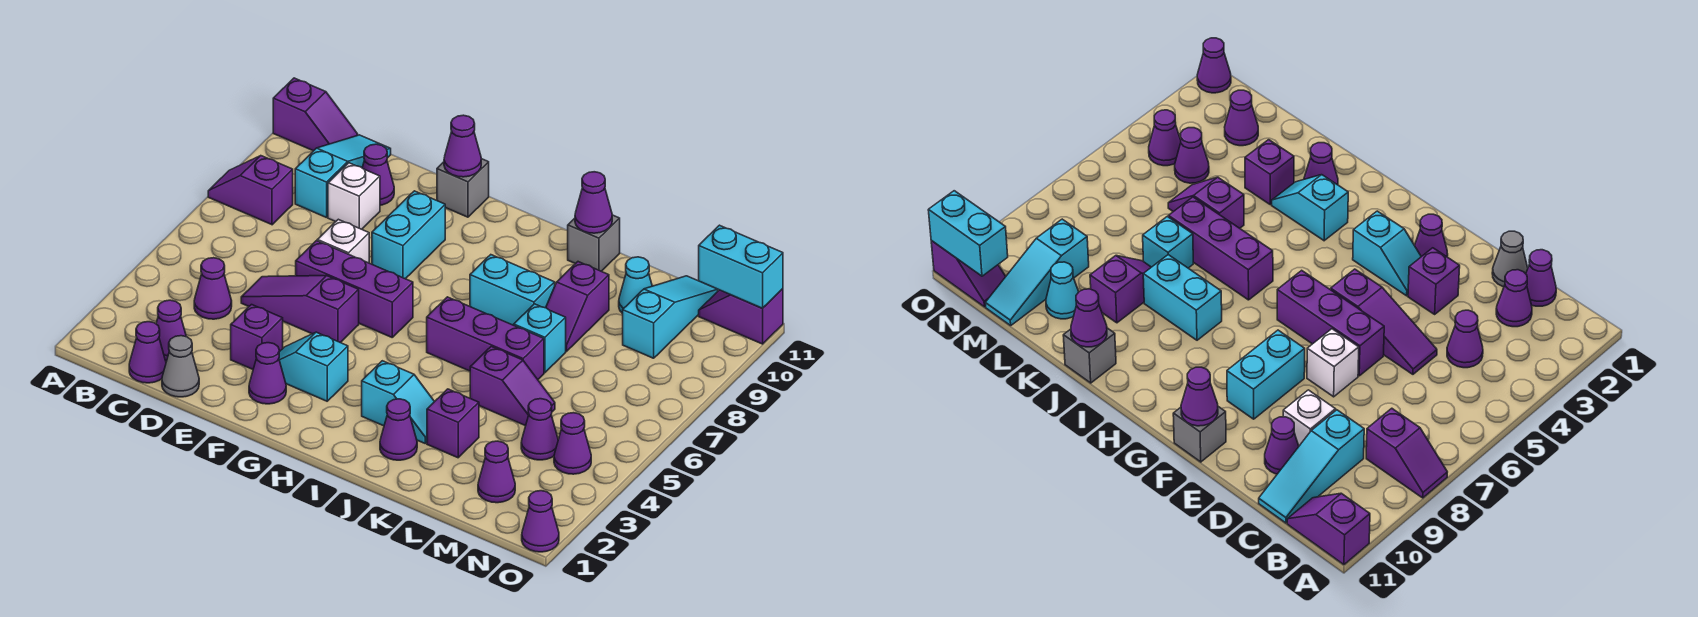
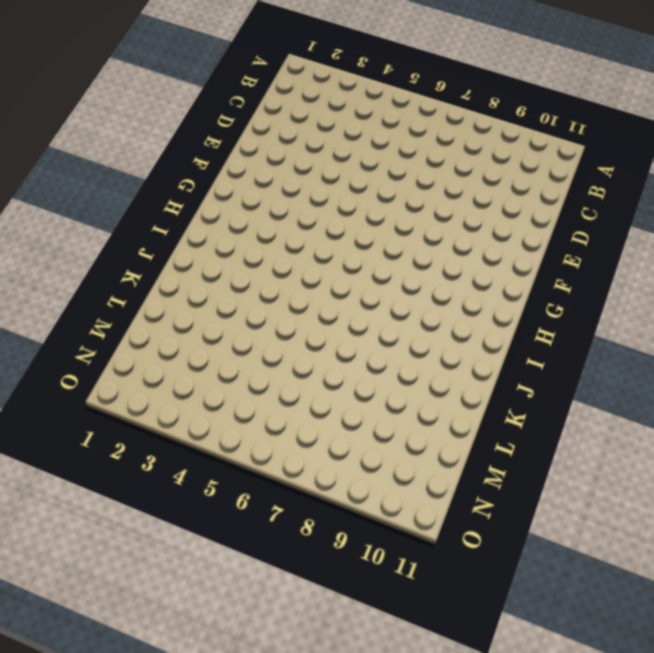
none -> purple slope A8:B8 level 1 top B
none -> purple slope A11:B11 level 1 top A
none -> purple cone C1 level 1
none -> purple cone C2 level 1

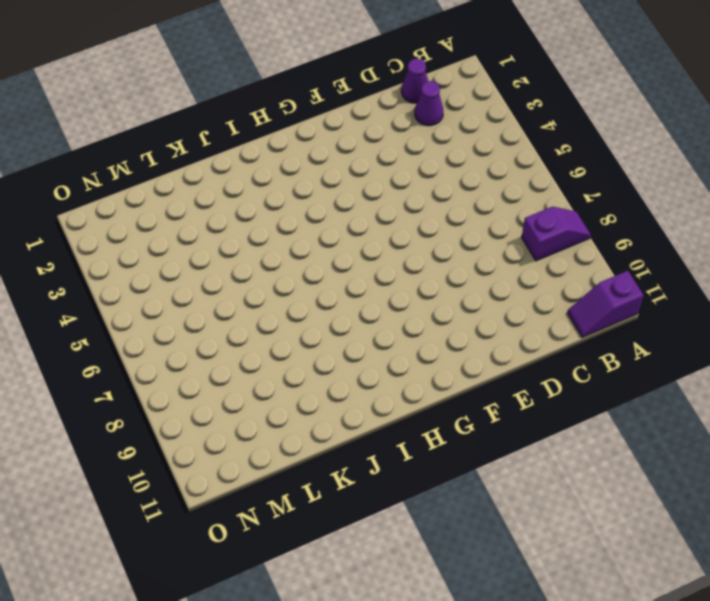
none -> purple cone C4 level 1
none -> cyan slope C9:C11 level 1 top 9
none -> grey cone D1 level 1
none -> purple slope D5:F5 level 1 top F

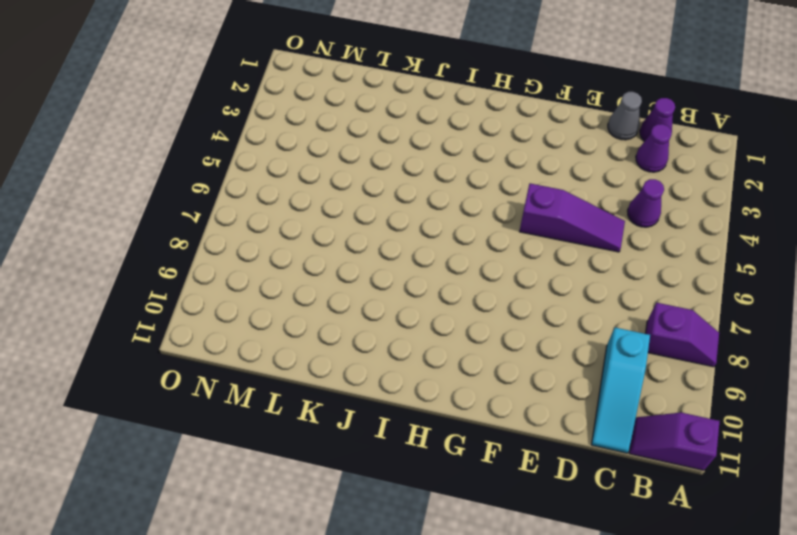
none -> white brick D9 level 1
none -> purple cone D10 level 1
none -> purple brick E3 level 1
none -> purple brick E6:G6 level 1

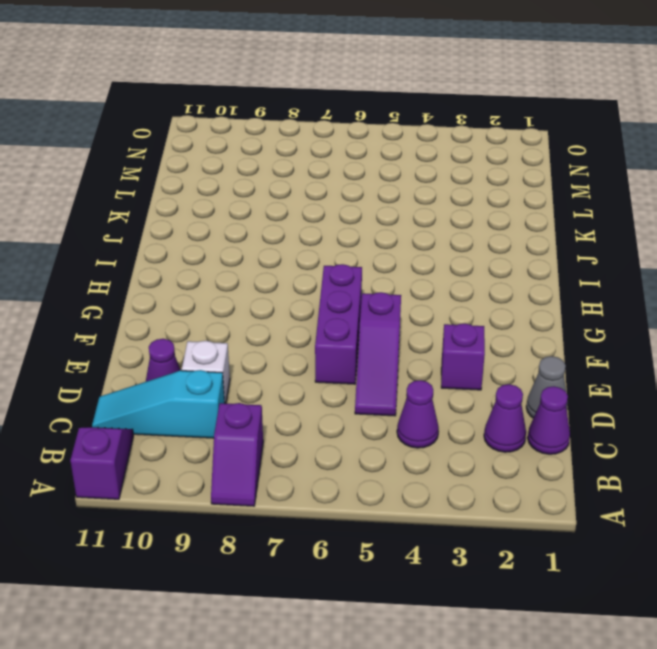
none -> white brick E7 level 1
none -> purple cone F2 level 1
none -> cyan slope F3:G3 level 1 top G
none -> cyan brick F8:F9 level 1

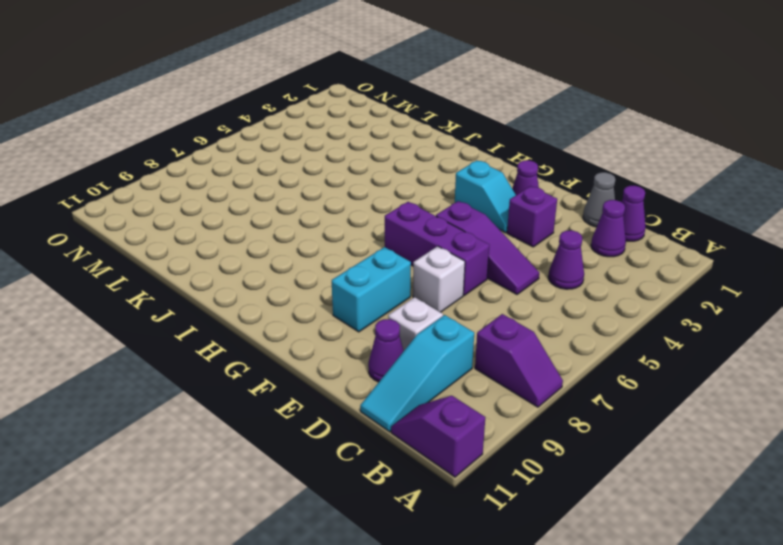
none -> grey brick F11 level 1
none -> cyan slope I3:J3 level 1 top I
none -> purple brick I6:K6 level 1
none -> cyan brick I8:J8 level 1

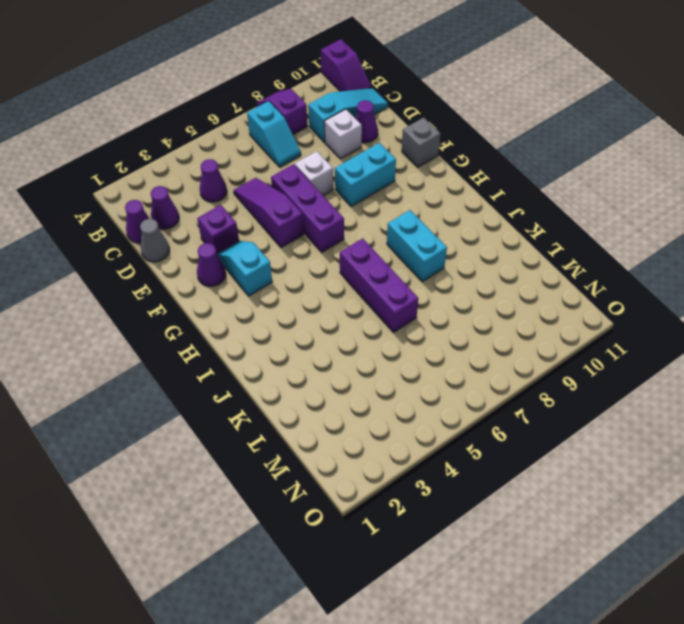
cyan slope B7:C7 level 1 top B -> cyan slope I3:J3 level 1 top I
none -> purple cone J2 level 1
none -> grey brick J11 level 1
none -> purple brick K3 level 1
none -> purple slope K5:L5 level 1 top K

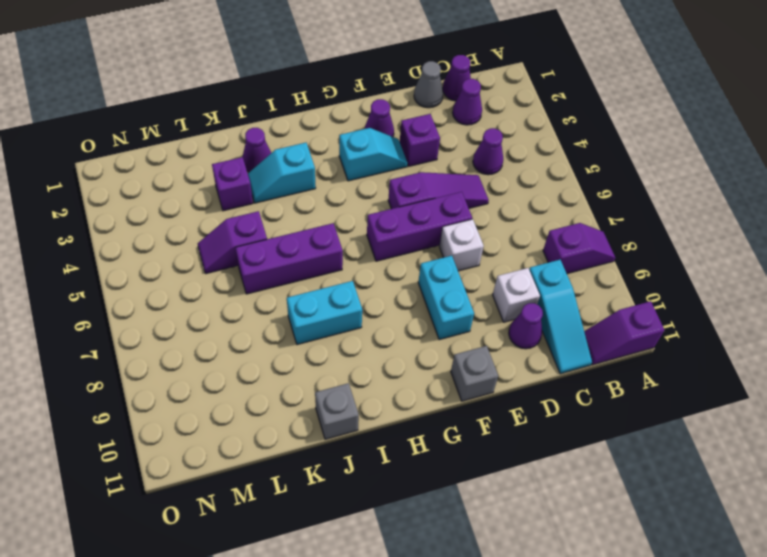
none -> cyan brick K7 level 1
none -> purple slope K8:K9 level 1 top 9
none -> cyan cone L10 level 1
none -> purple cone M2 level 1

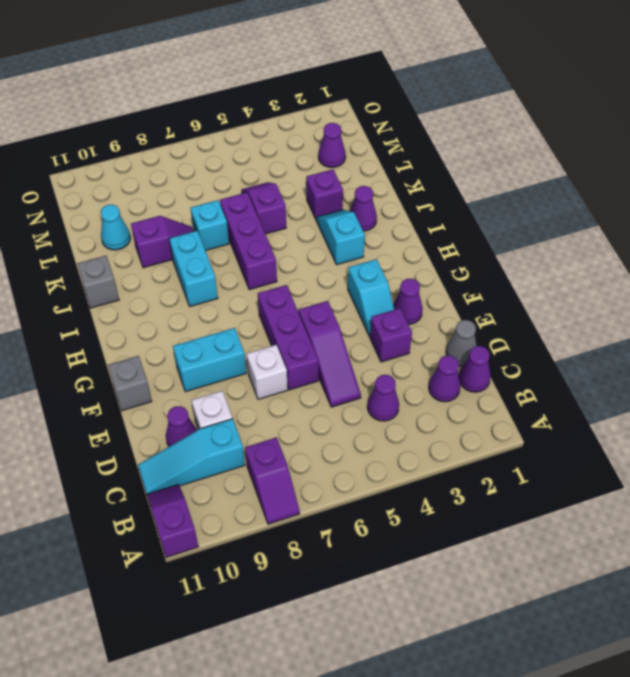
none -> purple cone M4 level 1
none -> cyan slope M9:M11 level 1 top 9
none -> purple cone N4 level 1
none -> purple slope N11:O11 level 1 top O

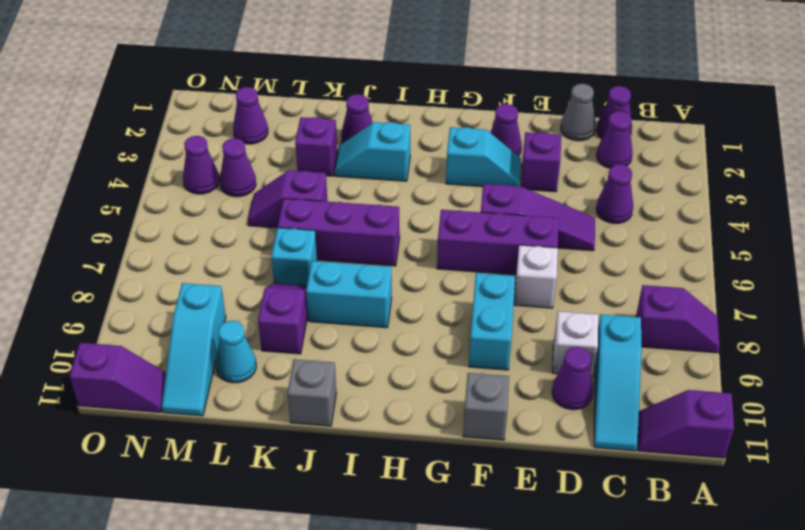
none -> purple cone O1 level 1
none -> purple cone F11 level 2
none -> purple cone J11 level 2
none -> cyan brick N11:O11 level 2

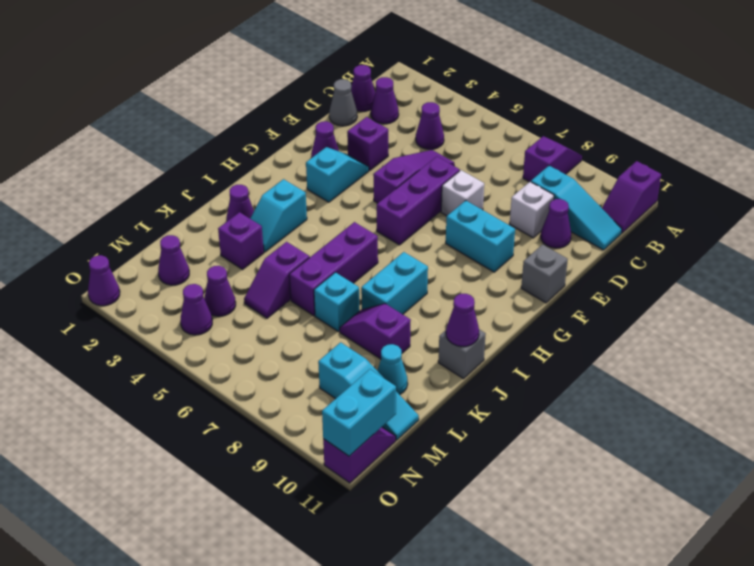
none -> purple cone F11 level 2

